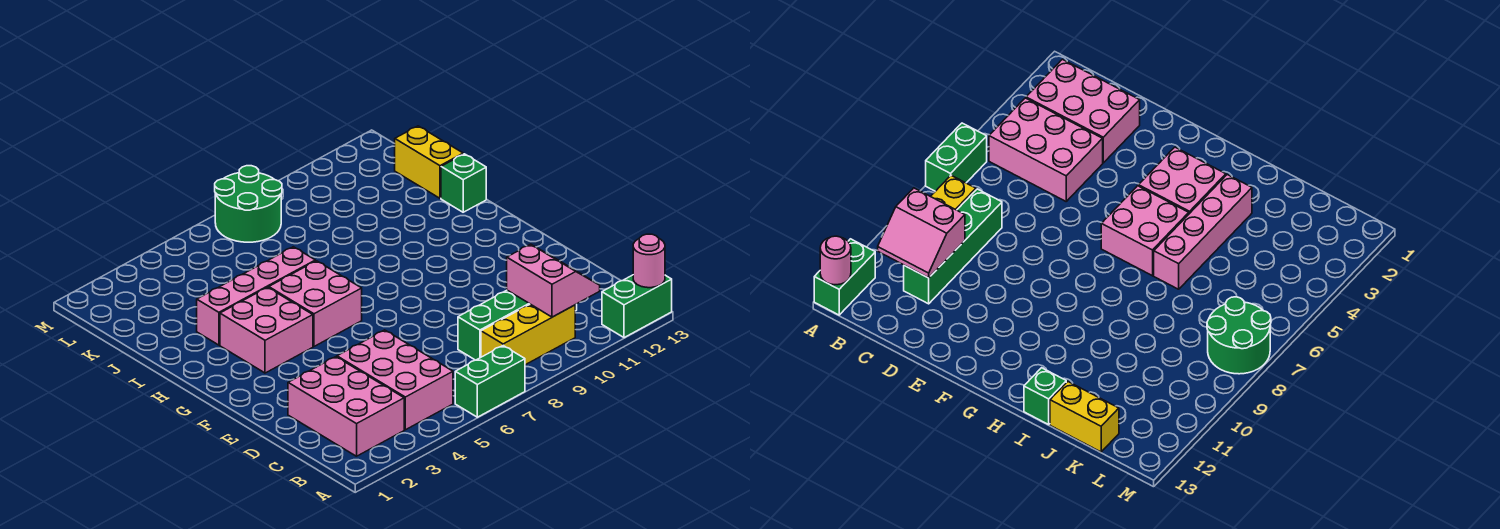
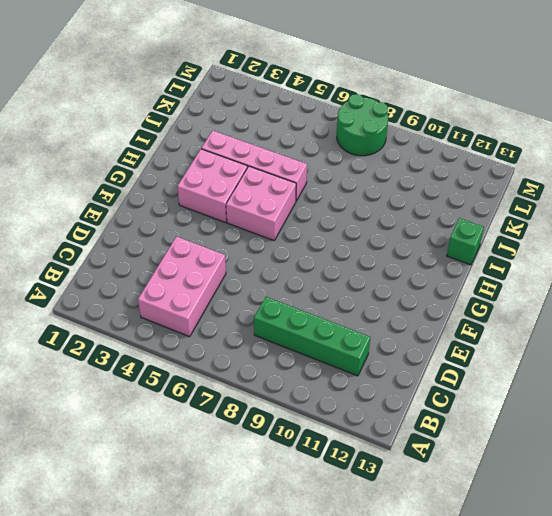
none -> green brick A6:A7 level 1
none -> green brick A12:A13 level 1
none -> pink brick B2:D3 level 1

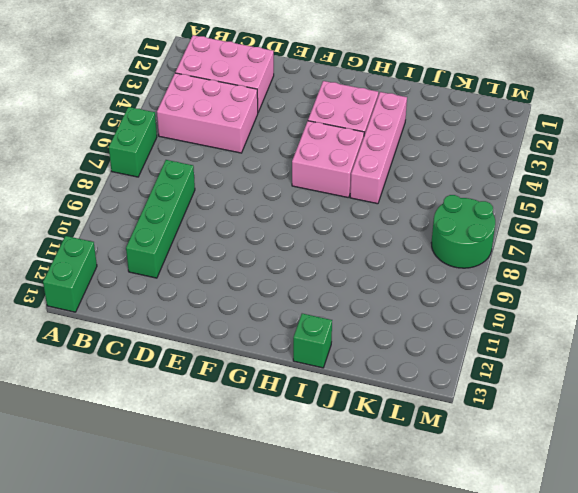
none -> yellow brick B8:B10 level 1
none -> yellow brick J13:K13 level 1
none -> pink round brick A13 level 2

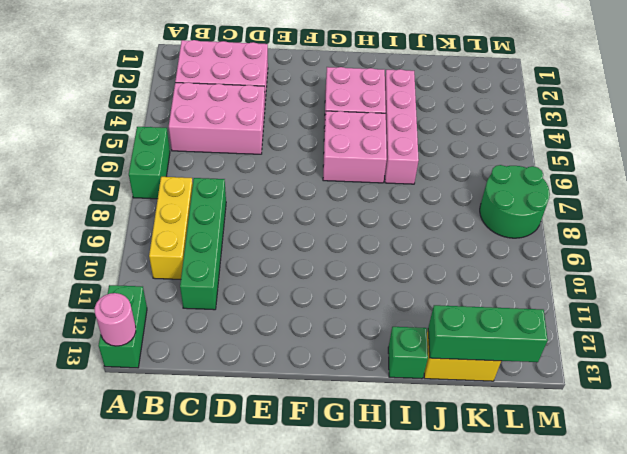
green brick J13:L13 level 2 -> none
none -> pink slope B10:C11 level 2 top 10

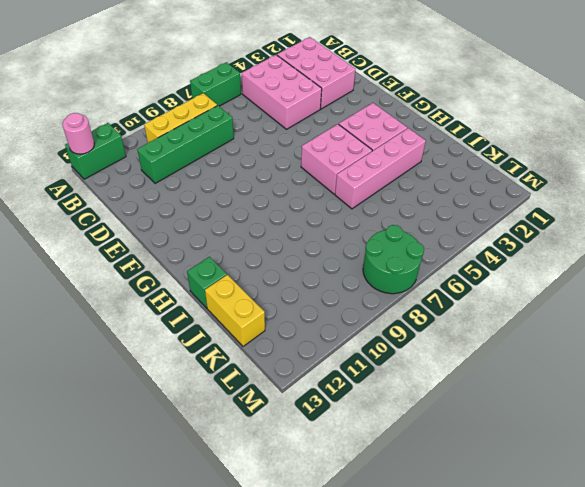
none -> pink slope B10:C11 level 2 top 10

